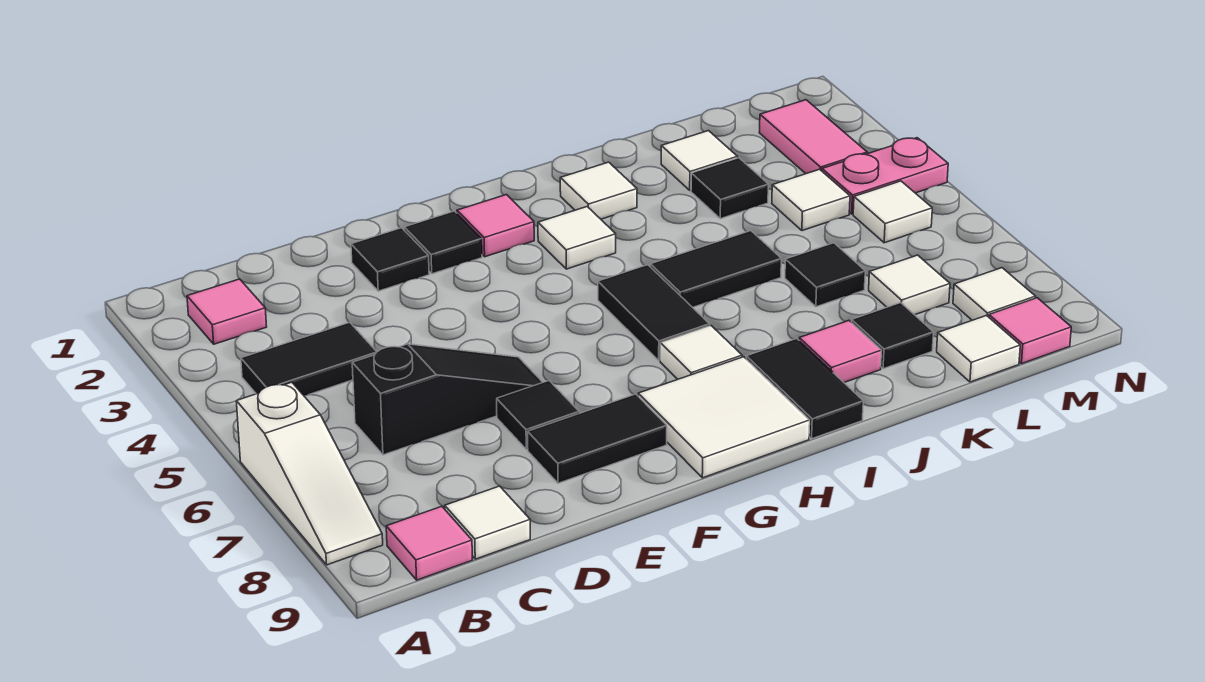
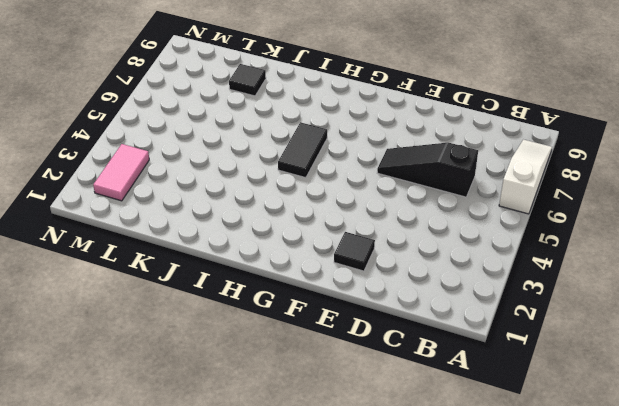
none -> pink tile B2 level 1
none -> black tile B4:C4 level 1
none -> pink tile B9 level 1
none -> white tile C9 level 1

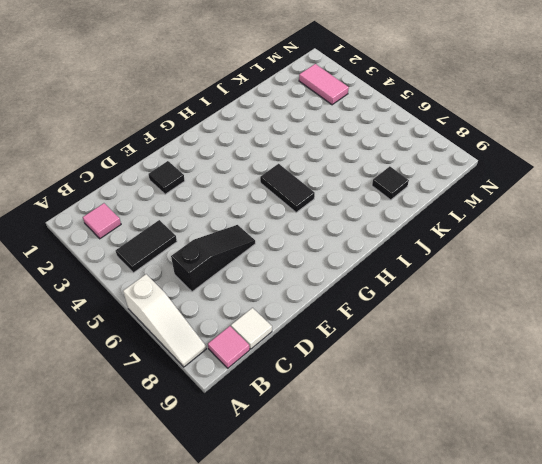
none -> black tile E7 level 1
none -> black tile E8:F8 level 1
none -> black tile F2 level 1
none -> pink tile G2 level 1

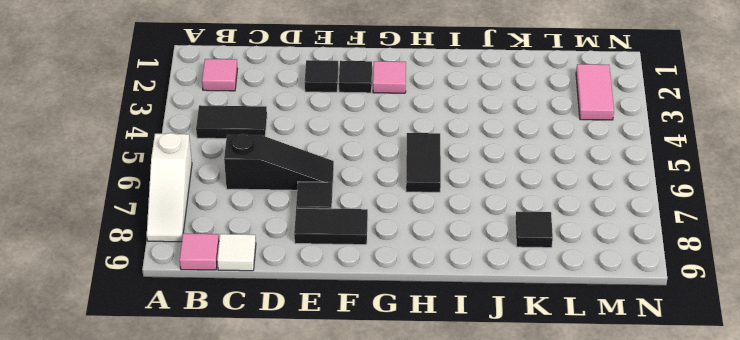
none -> white tile G8:H9 level 1
none -> white tile H3 level 1
none -> white tile H7 level 1
none -> white tile I2 level 1

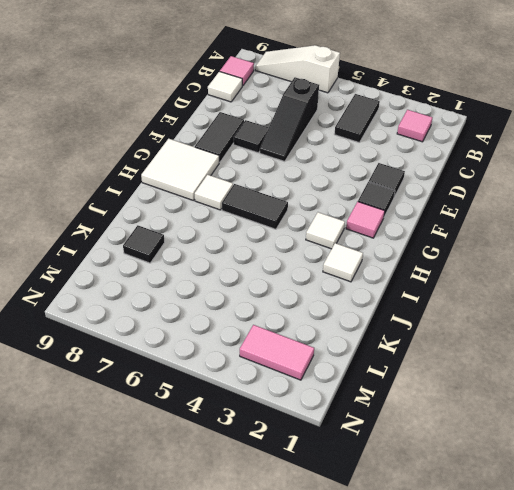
none -> black tile I5:J5 level 1
none -> black tile I8:I9 level 1
none -> pink tile J8 level 1
none -> white tile K2 level 1

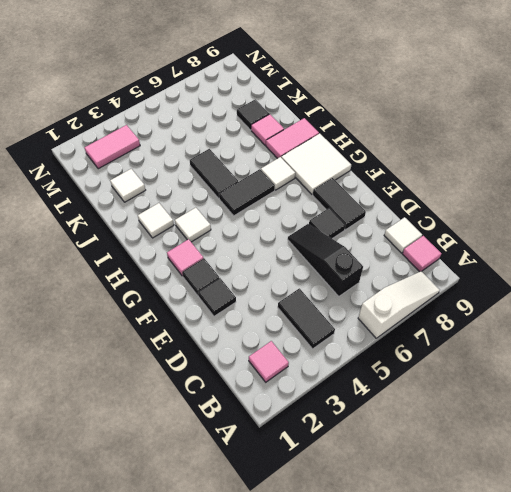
pink tile I8:I9 level 1 -> black tile I8:I9 level 1
none -> black tile K3 level 1
none -> black tile K6 level 1
none -> white tile L4 level 1
none -> white tile L7 level 1

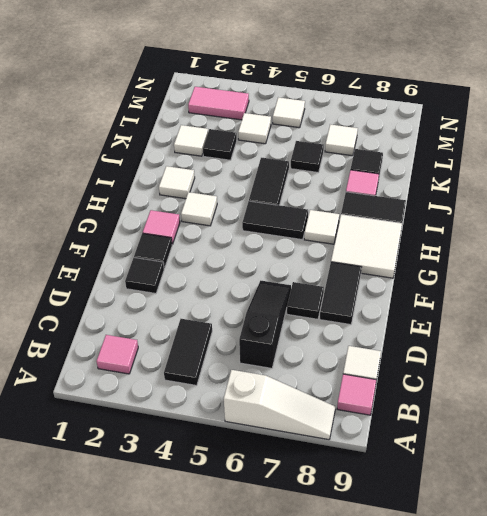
none -> white tile L9 level 1
none -> pink plate M4:N4 level 1
none -> white tile M8 level 1
none -> pink tile M9 level 1

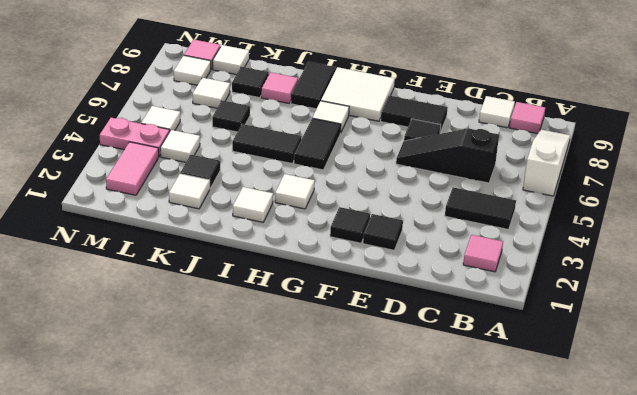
none -> pink tile G2 level 1

